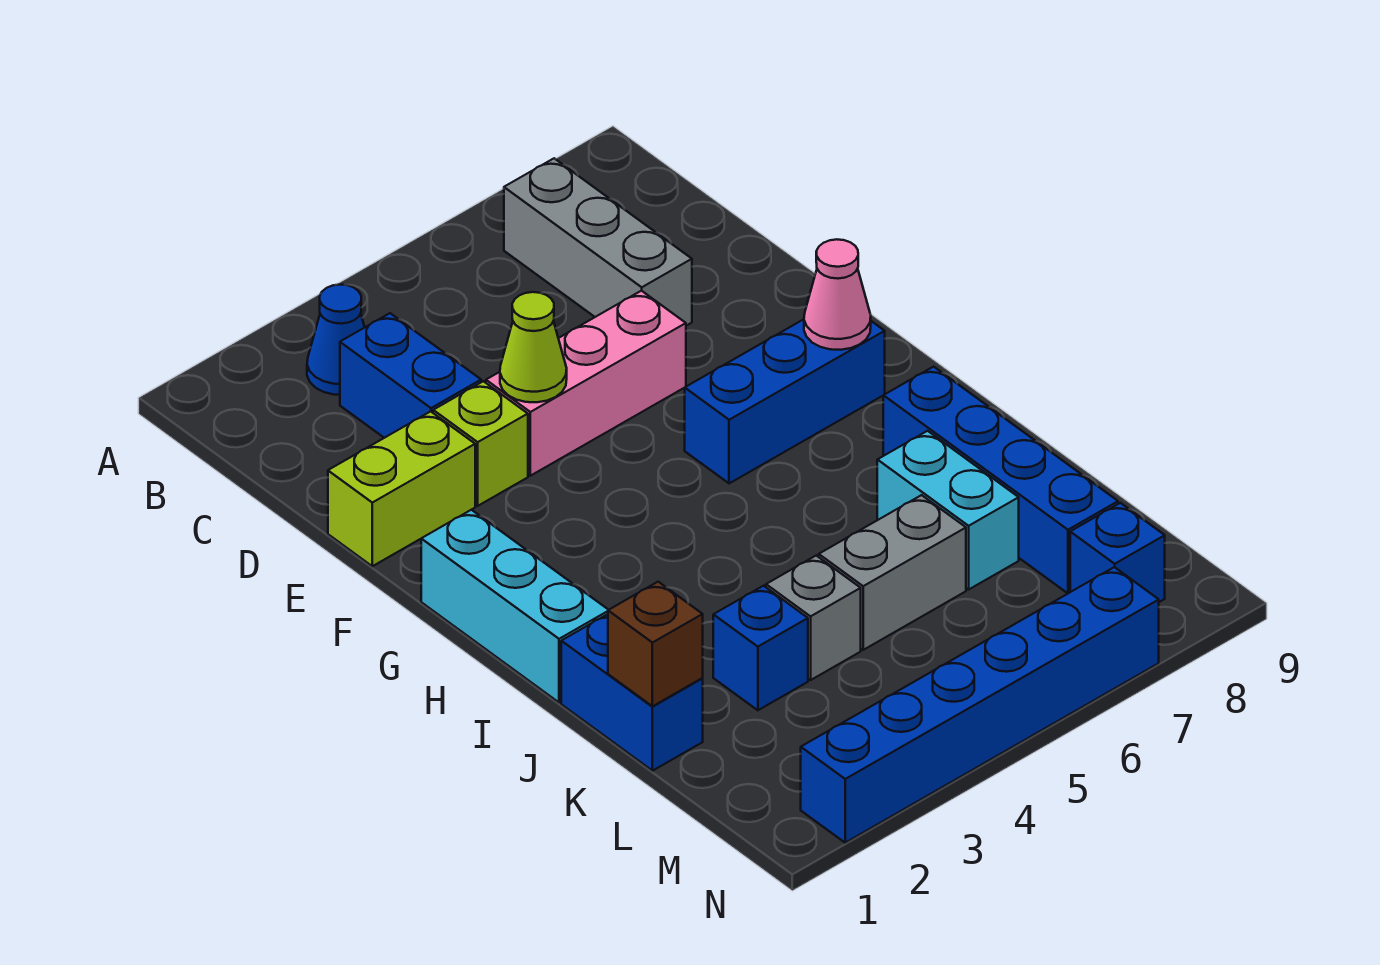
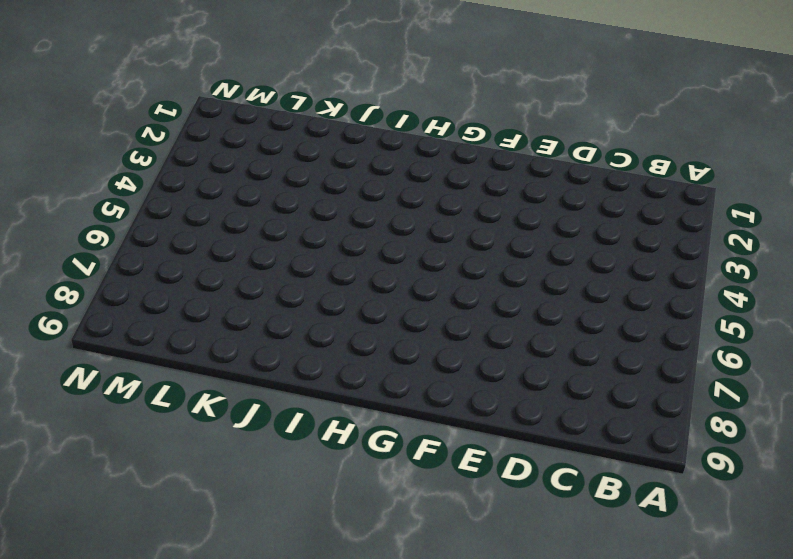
none -> blue cone B3 level 1
none -> grey brick B7:D7 level 1
none -> blue brick C3:D3 level 1

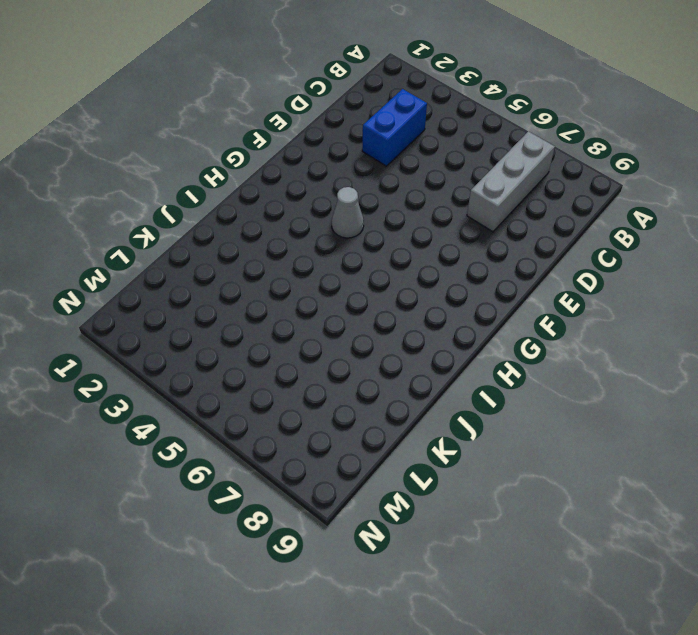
grey cone G4 level 1 -> none
none -> blue cone B3 level 1
none -> lime brick E1:E2 level 1
none -> lime brick E3 level 1

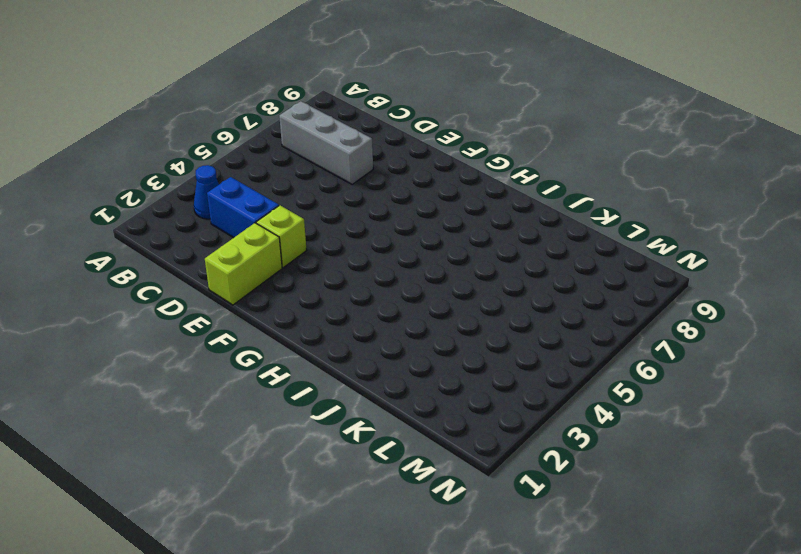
none -> pink brick E4:E6 level 1
none -> cyan brick G1:I1 level 1
none -> blue brick G6:G8 level 1

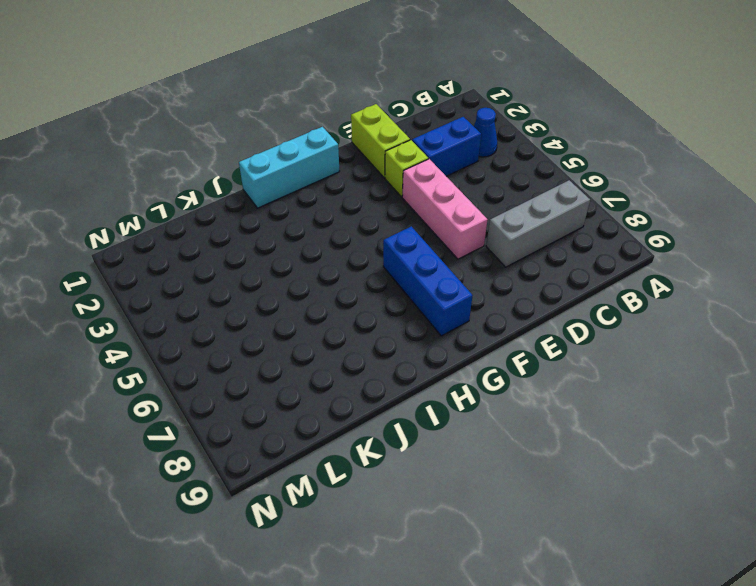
none -> blue brick I8:L8 level 1
none -> blue brick J1:K1 level 1
none -> cyan brick J7:K7 level 1

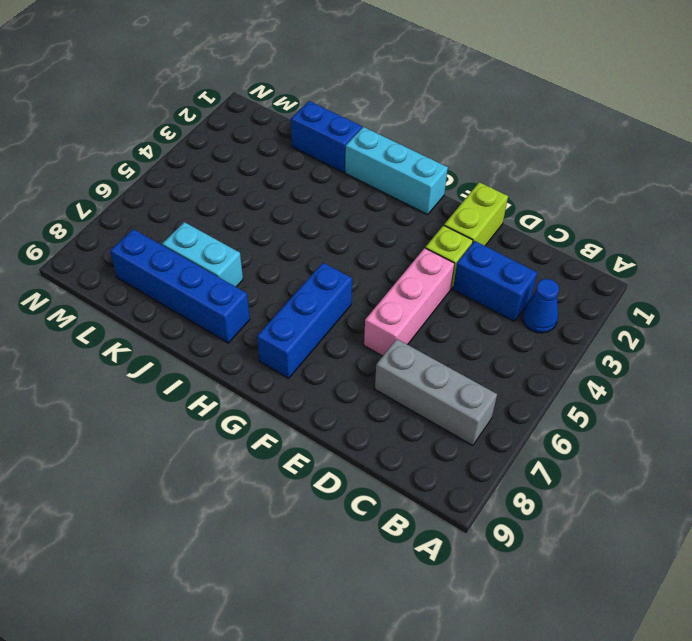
none -> blue brick K3 level 1
none -> grey brick K4 level 1
none -> grey brick K5:K6 level 1

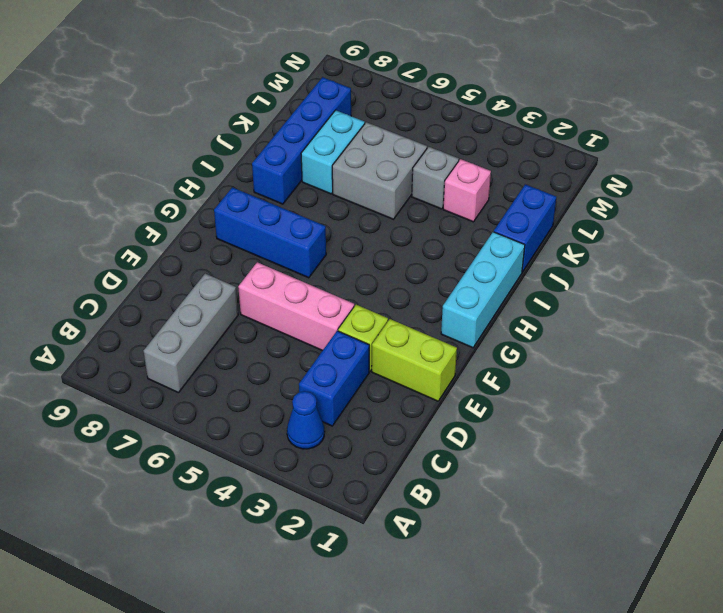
grey brick J5:K6 level 1 -> grey brick K5:K6 level 1
pink brick K3 level 1 -> blue brick K3 level 1
none -> blue brick M8 level 1
none -> blue brick N2:N7 level 1
none -> lime cone E4 level 2

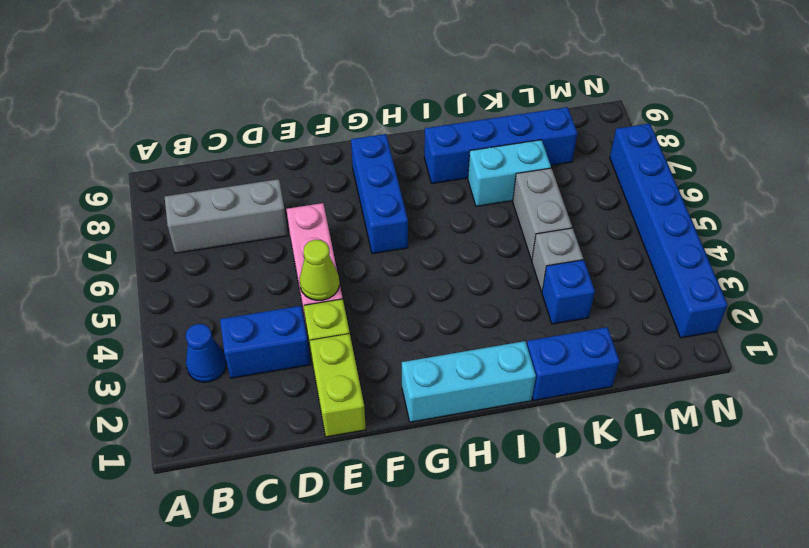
none -> blue brick M8 level 1
none -> pink cone G8 level 2
none -> brown brick K1 level 2

